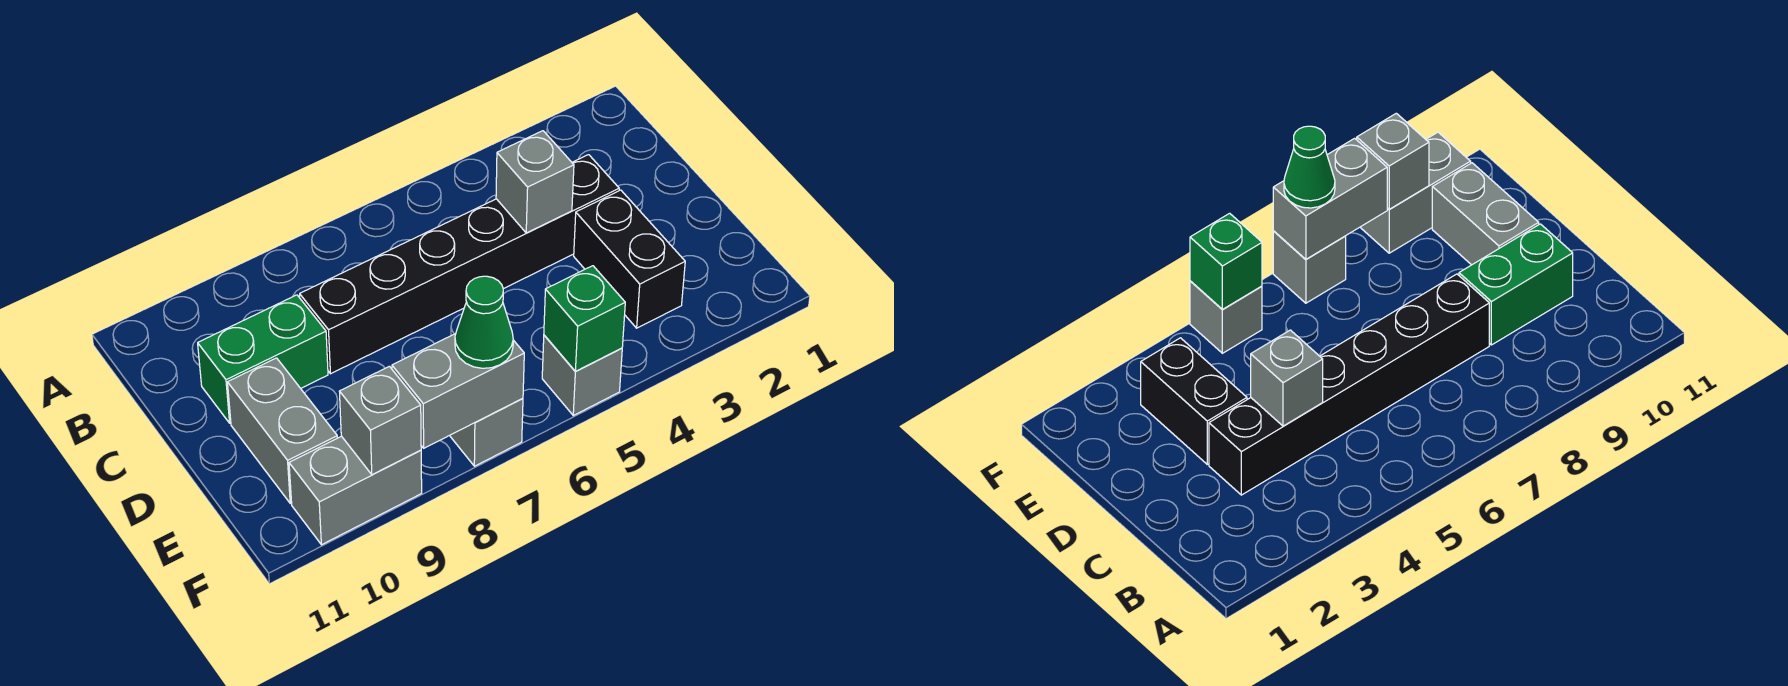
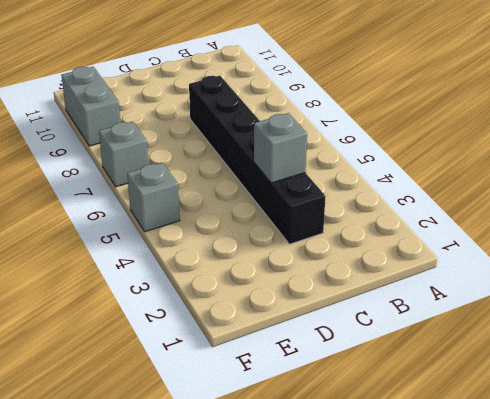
none -> green brick C9:C10 level 1
none -> black brick D3:E3 level 1
none -> grey brick D10:E10 level 1

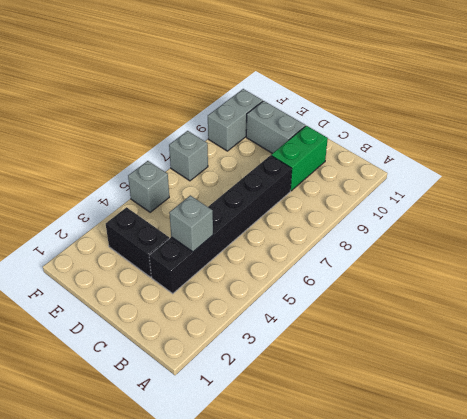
none -> green brick F5 level 2
none -> grey brick F7:F8 level 2
none -> grey brick F9 level 2

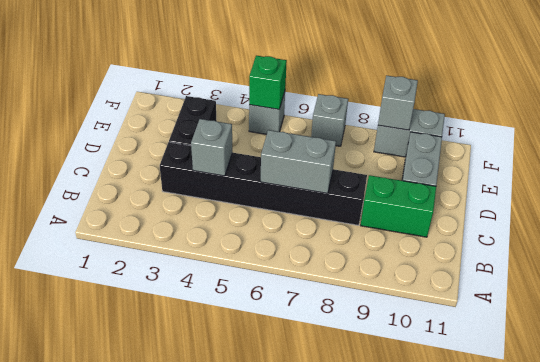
grey brick C6:C7 level 2 -> grey brick F7:F8 level 2
none -> green cone F7 level 3

